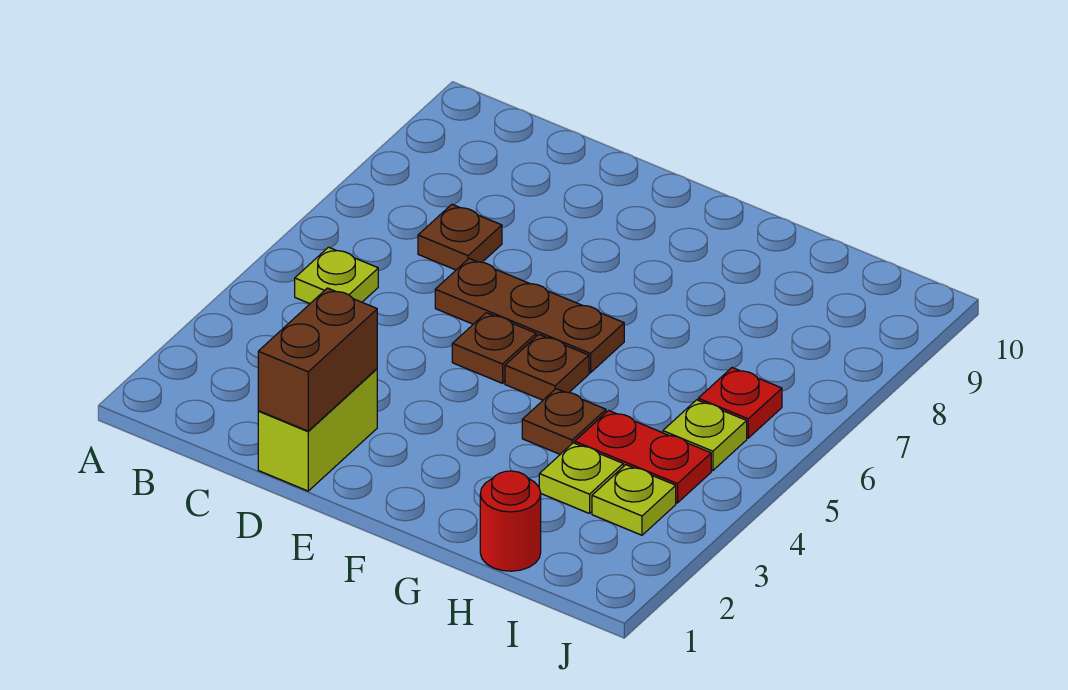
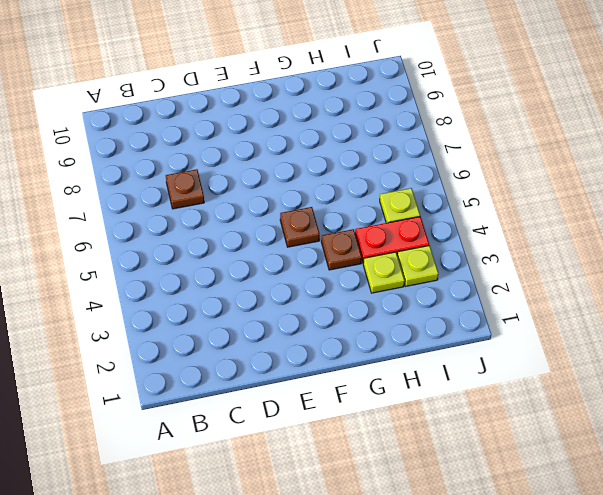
none -> lime plate B5 level 1
none -> lime brick D1:D2 level 1
none -> brown plate D6:F6 level 1

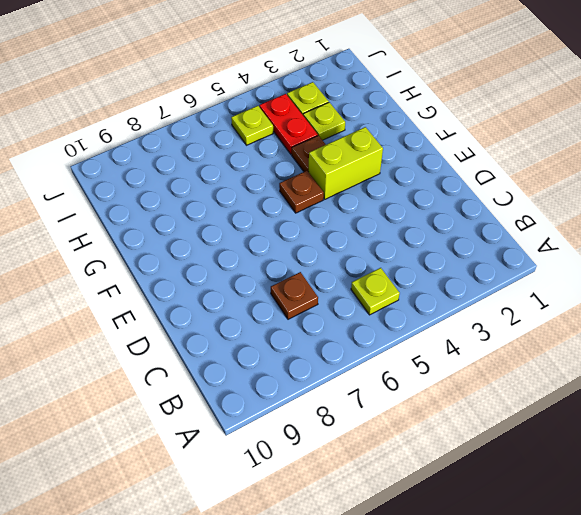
lime brick F3:F4 level 1 -> lime brick D1:D2 level 1
none -> brown plate D6:F6 level 1
none -> brown plate E5 level 1
none -> red round brick H1 level 1

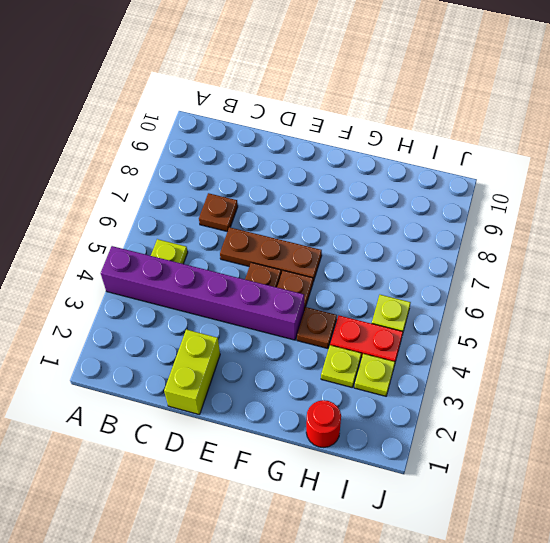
purple brick A4:F4 level 1 -> none
none -> red plate I6 level 1
none -> brown brick D1:D2 level 2

